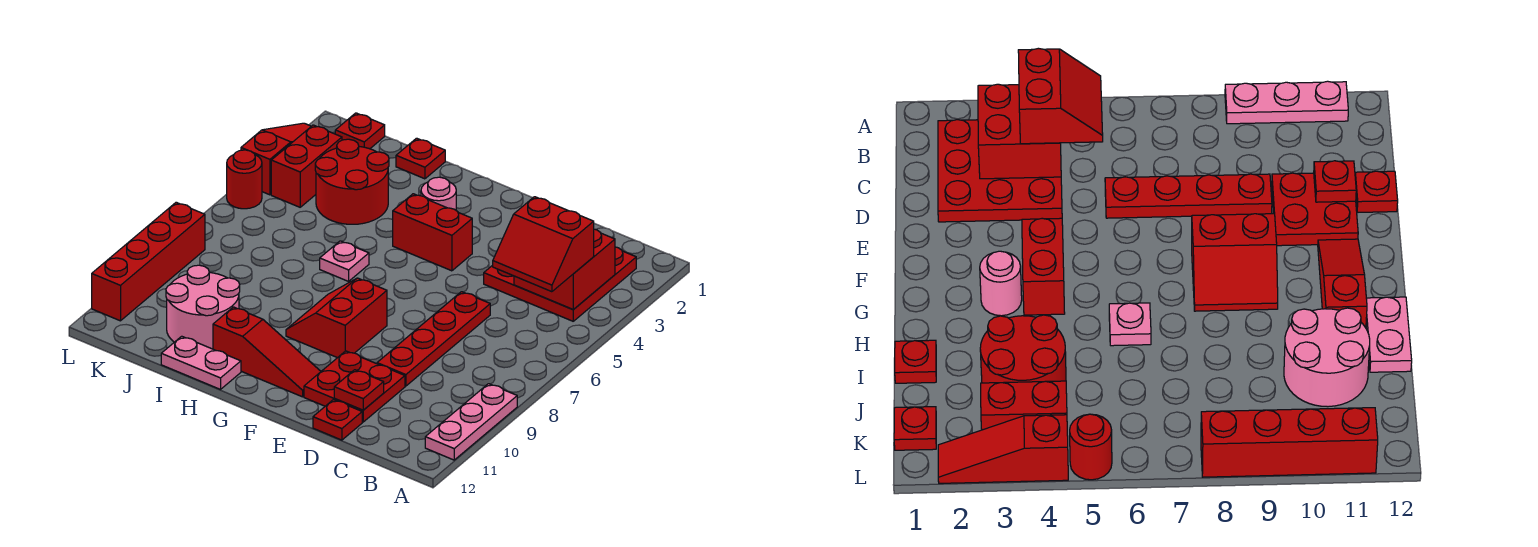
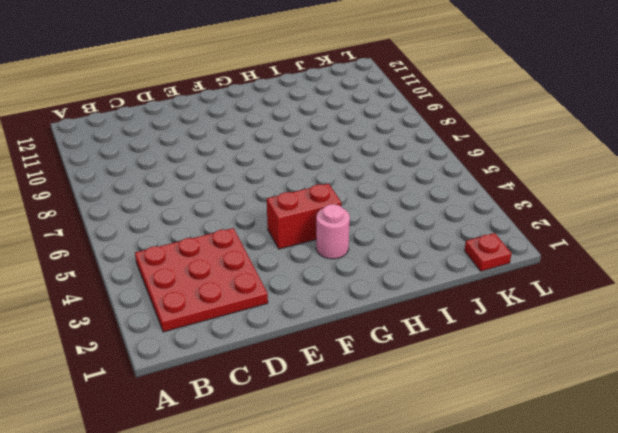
none -> pink plate A9:A11 level 1
none -> red plate D6:D9 level 1
none -> red plate D10:E11 level 1

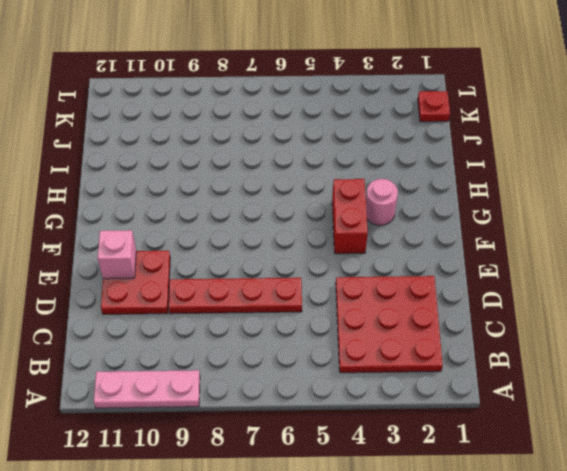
pink brick E11 level 2 -> none
none -> red plate D12 level 1
none -> red slope F8:G9 level 1 top F
none -> red slope F11:H11 level 1 top H

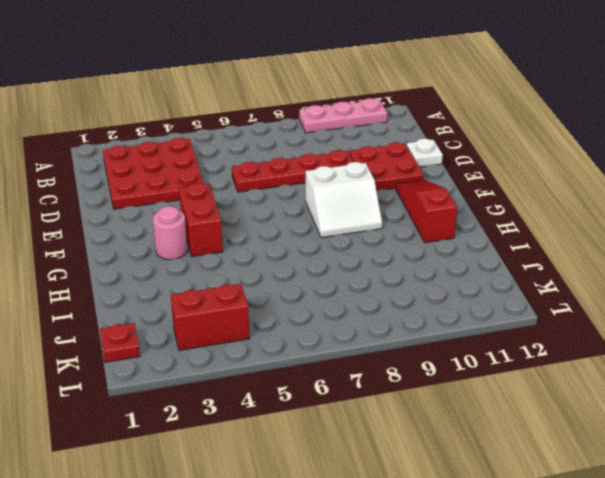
white plate D12 level 1 -> red plate D12 level 1
white slope F8:G9 level 1 top F -> red slope F8:G9 level 1 top F
none -> pink plate H6 level 1
none -> pink plate H12:I12 level 1
none -> red plate I1 level 1

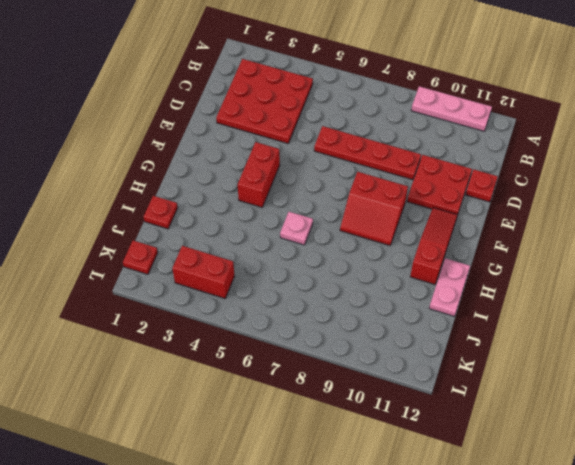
none -> pink round brick G3 level 1
none -> red round brick I3:J4 level 1
none -> pink round brick I10:J11 level 1

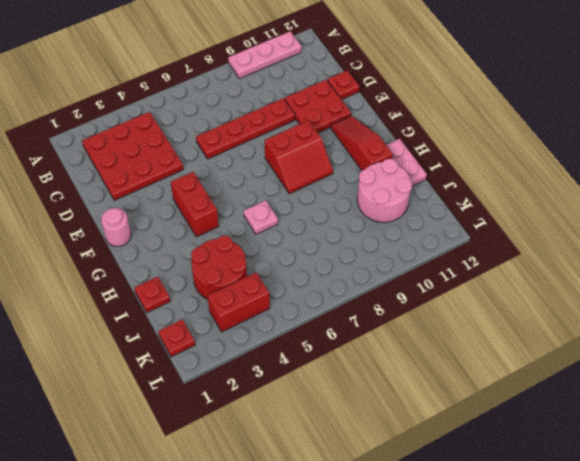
pink round brick F1 level 1 -> pink round brick G3 level 1
none -> red slope L2:L4 level 1 top 4
none -> red round brick L5 level 1
none -> red brick L8:L11 level 1

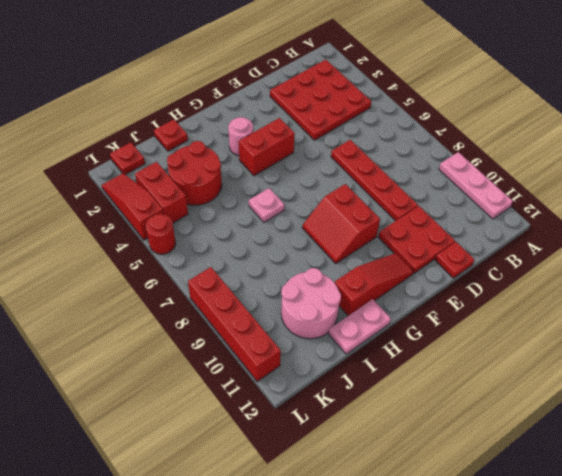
none -> red brick B3:C4 level 2
none -> red plate D11 level 2
none -> red slope B4:C5 level 3 top 4

